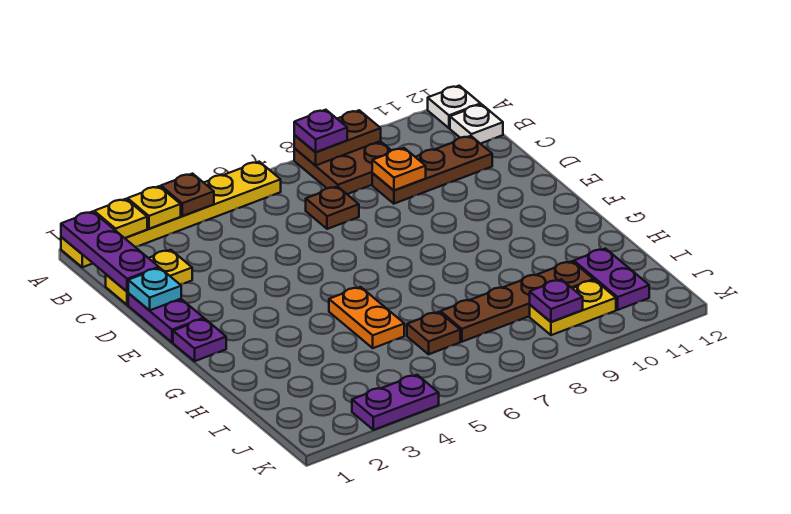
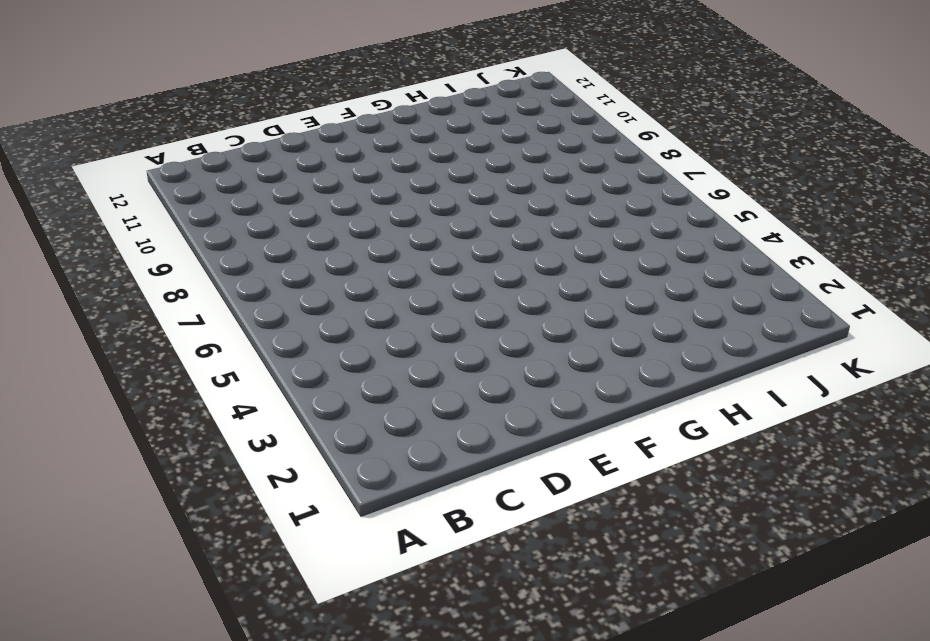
none -> yellow plate A1:A6 level 1
none -> brown plate A8:B9 level 1
none -> white plate A12 level 1

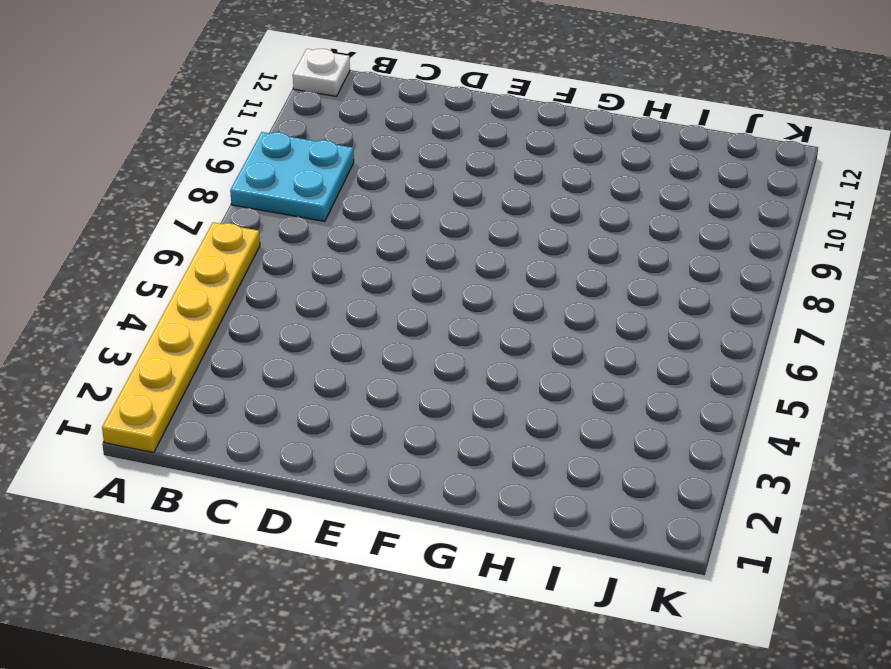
cyan plate A8:B9 level 1 -> brown plate A8:B9 level 1
none -> white plate B12 level 1
none -> yellow plate C1:C2 level 1
none -> brown plate C7 level 1

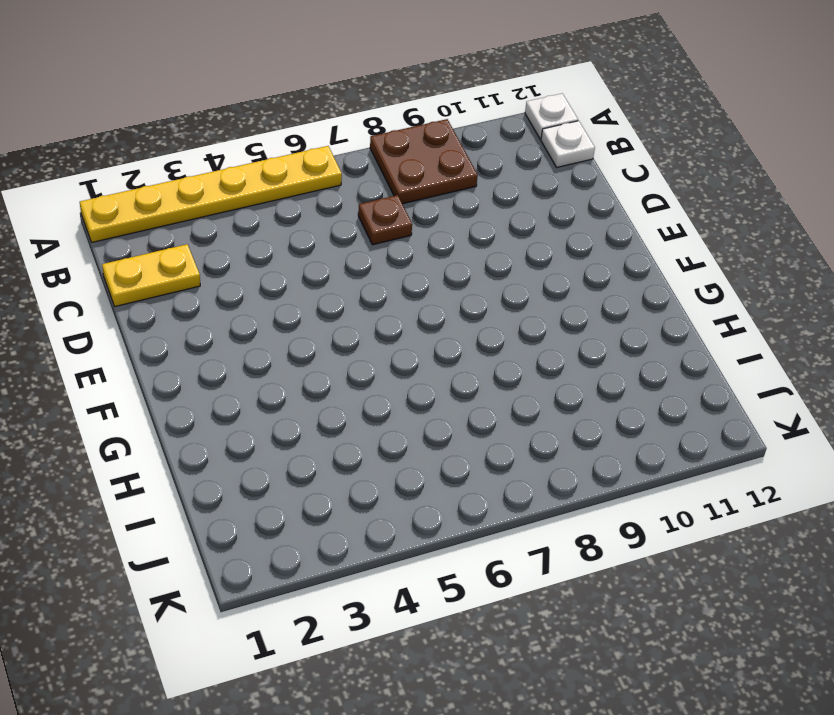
none -> brown plate C9:C11 level 1
none -> purple plate D1:E1 level 1
none -> purple plate F1 level 1

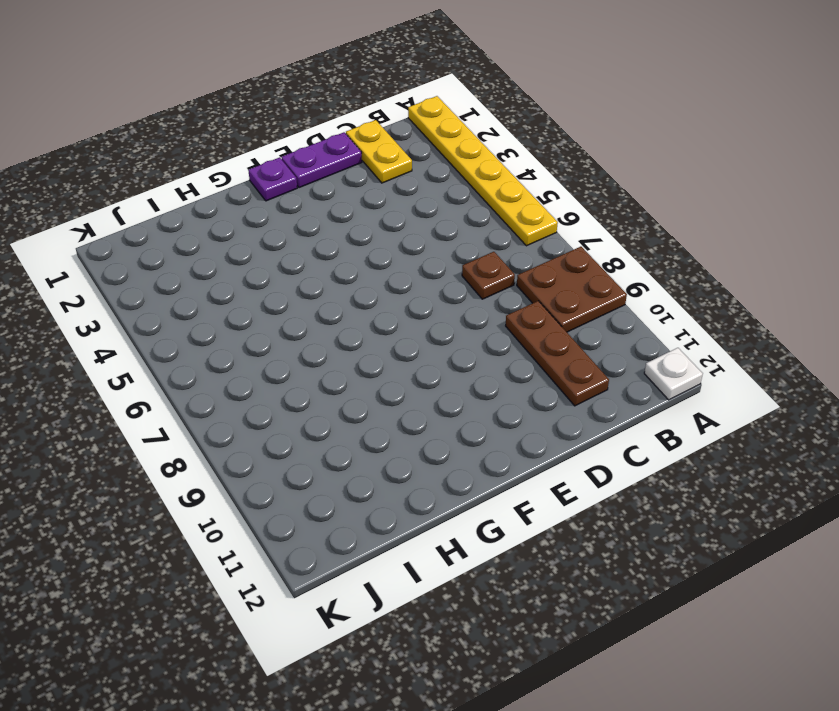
none -> white plate B12 level 1
none -> orange plate G5:H5 level 1
none -> brown plate I6 level 1

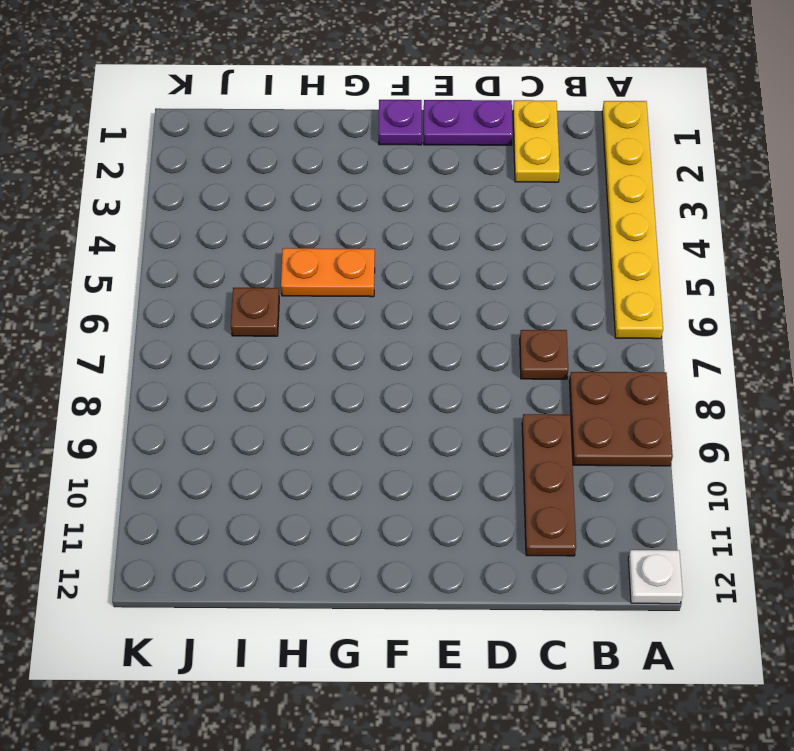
none -> white plate B12 level 1
none -> brown plate I7:I10 level 1
none -> purple plate I11:J11 level 1

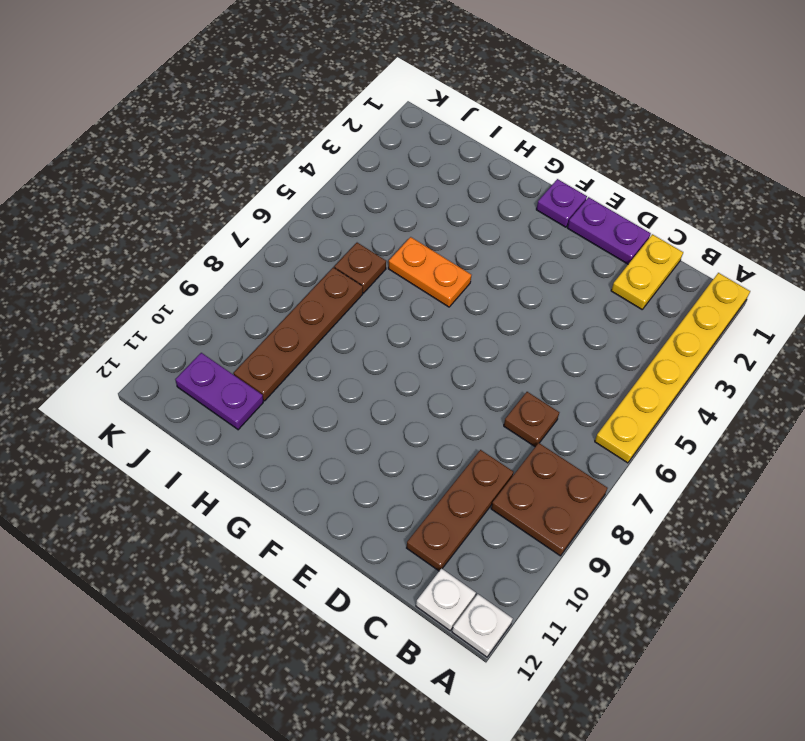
none -> yellow plate J9:J10 level 1
none -> purple plate K3:K4 level 1
none -> purple plate A1:C1 level 2

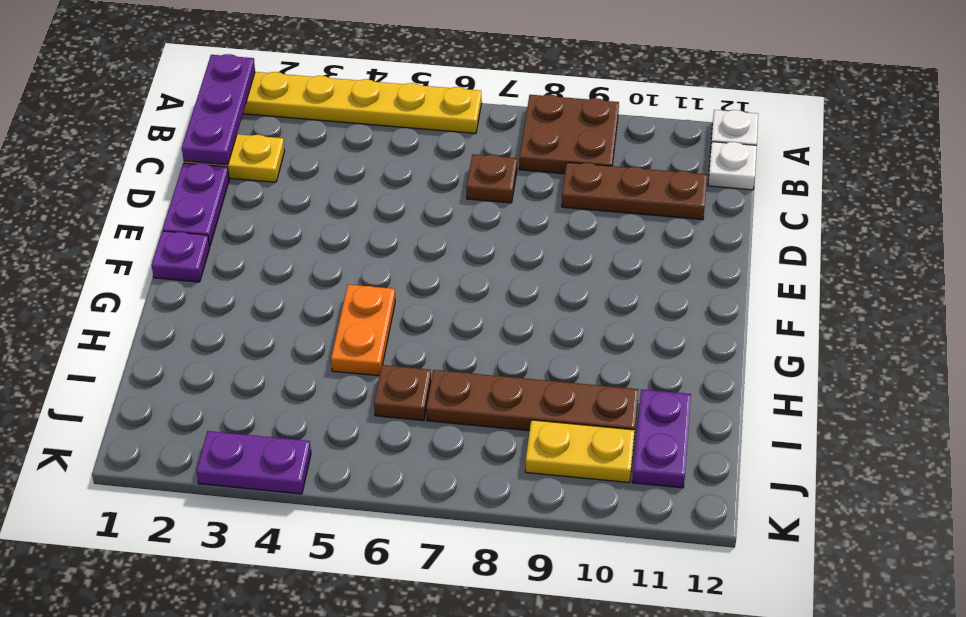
none -> yellow plate A2 level 2
none -> yellow plate A3 level 2
none -> brown plate A4 level 2

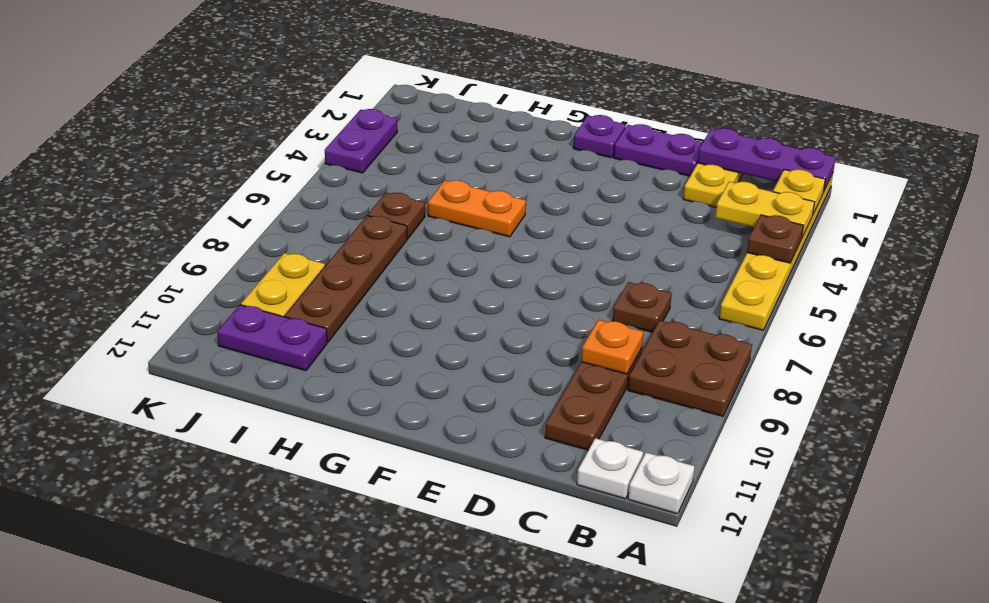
yellow plate A3:B3 level 2 -> yellow plate A3 level 2
none -> brown plate A8:A9 level 2
none -> cyan plate D1 level 2
none -> purple plate J9 level 2

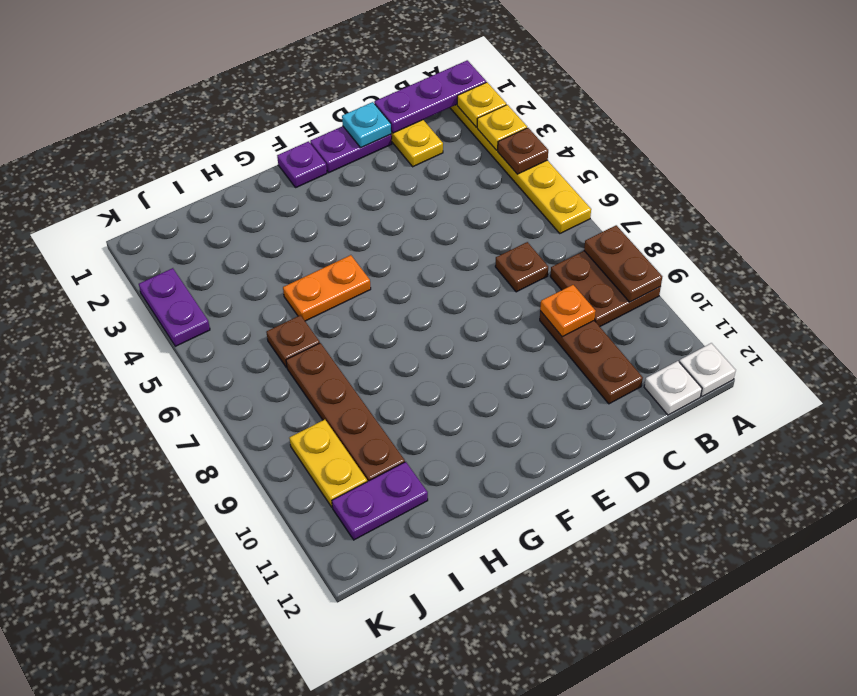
none -> purple plate J9 level 2
none -> purple plate A8 level 3

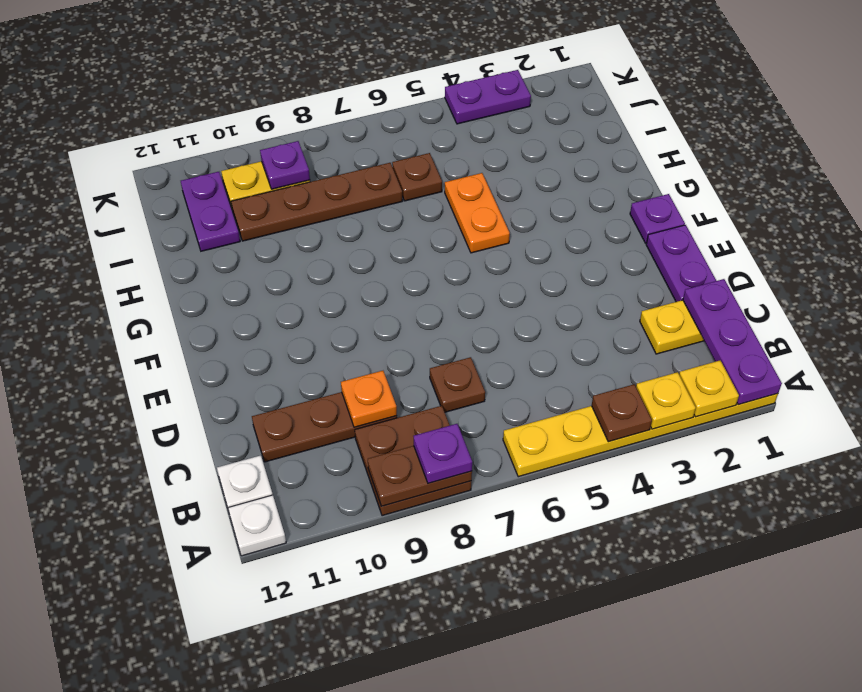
none -> cyan plate D1 level 2

